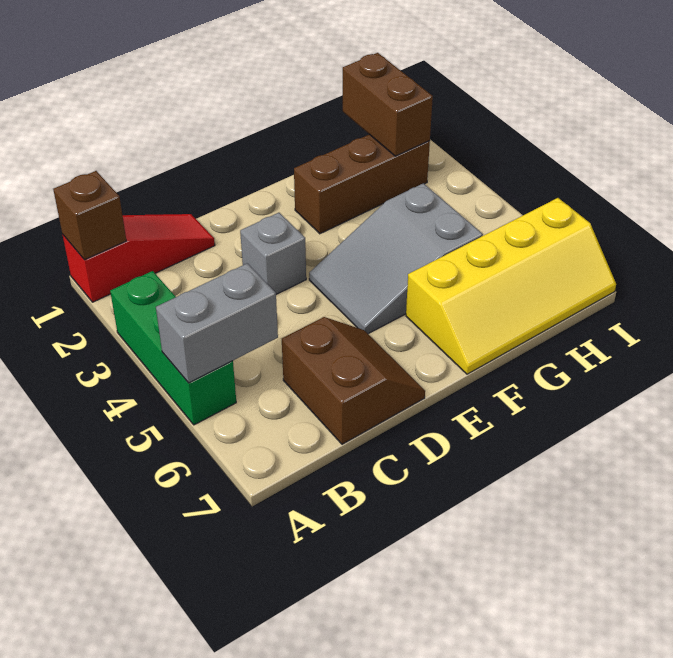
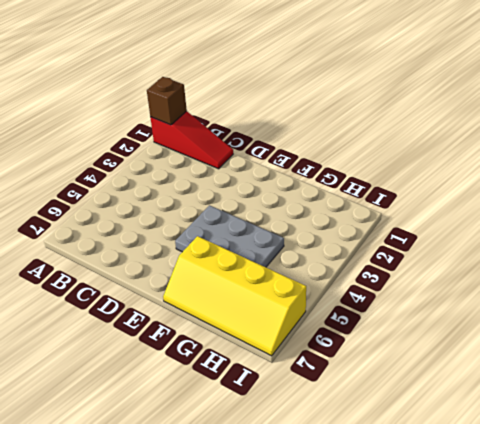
grey plate E4:G5 level 1 -> grey slope E4:G5 level 1 top G
none -> green brick A3:A5 level 1
none -> brown slope C6:D7 level 1 top C

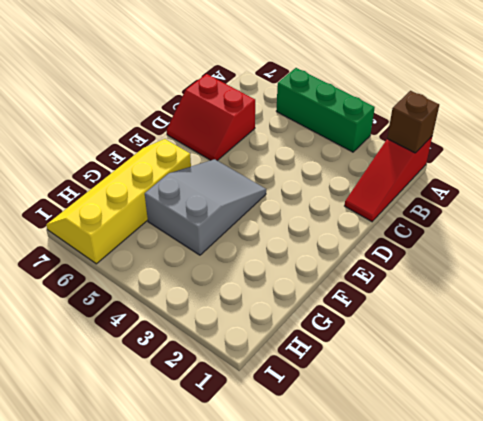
red slope C6:D7 level 1 top C -> brown slope C6:D7 level 1 top C
none -> grey brick D3 level 1
none -> brown brick F2:H2 level 1

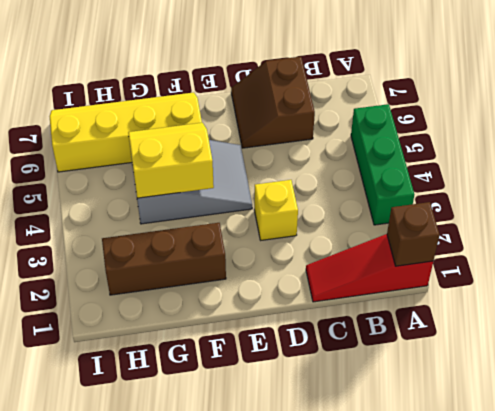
yellow brick D3 level 1 -> grey brick D3 level 1
yellow slope F4:G5 level 2 top 4 -> none
none -> grey brick A5:B5 level 2
none -> brown brick H1:H2 level 2

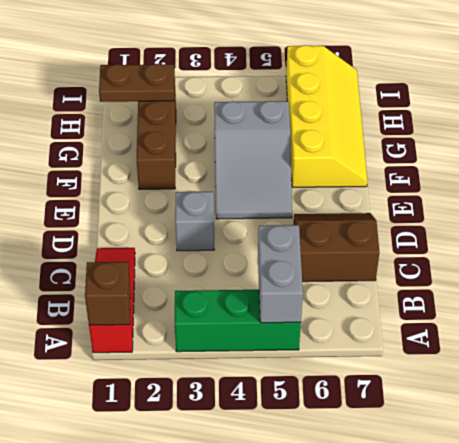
brown plate H1:H2 level 2 -> brown brick H1:H2 level 2

